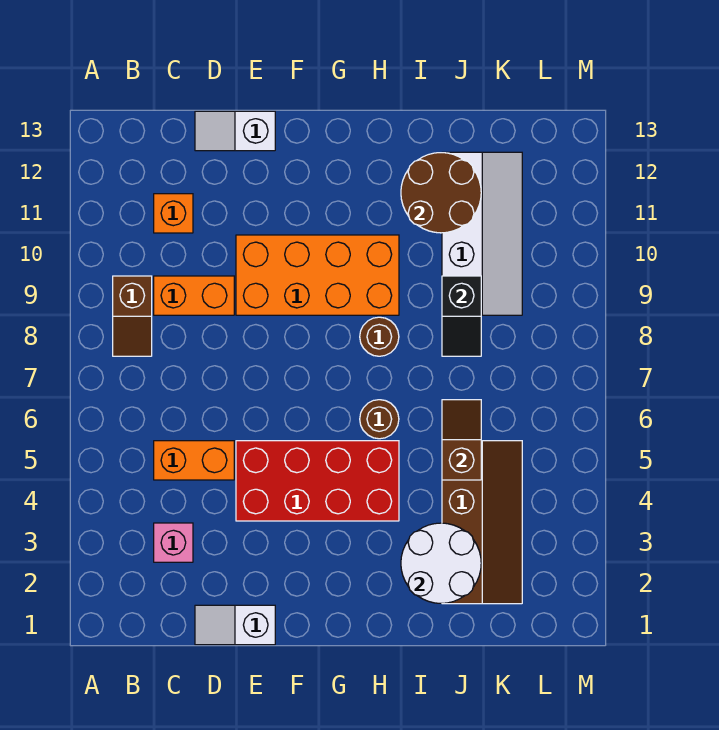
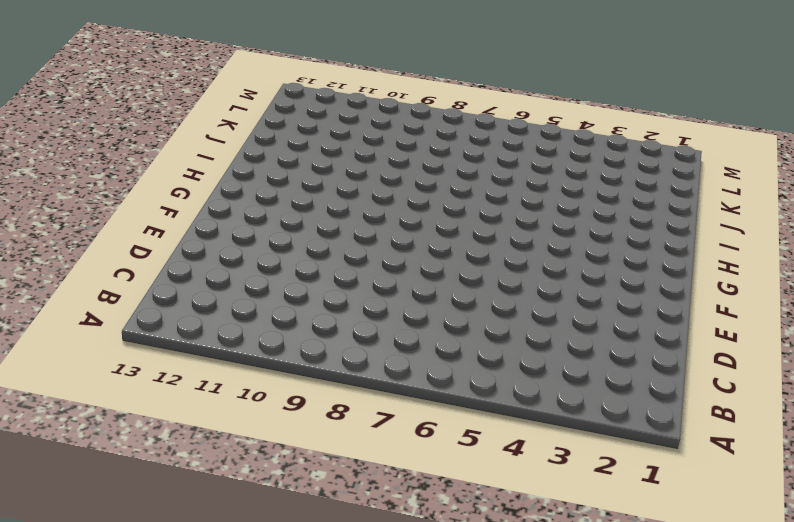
none -> brown slope B8:B9 level 1 top 9
none -> pink brick C3 level 1
none -> orange brick C5:D5 level 1

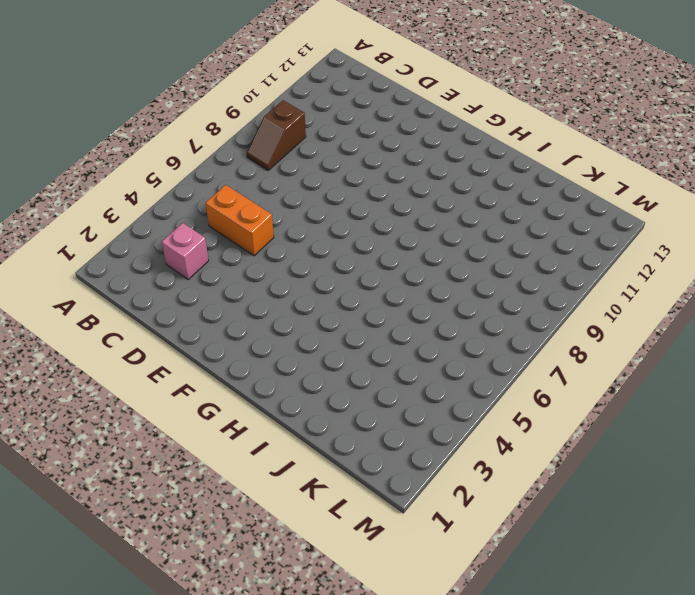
none -> orange brick C9:D9 level 1
none -> orange brick C11 level 1
none -> white slope D1:E1 level 1 top E

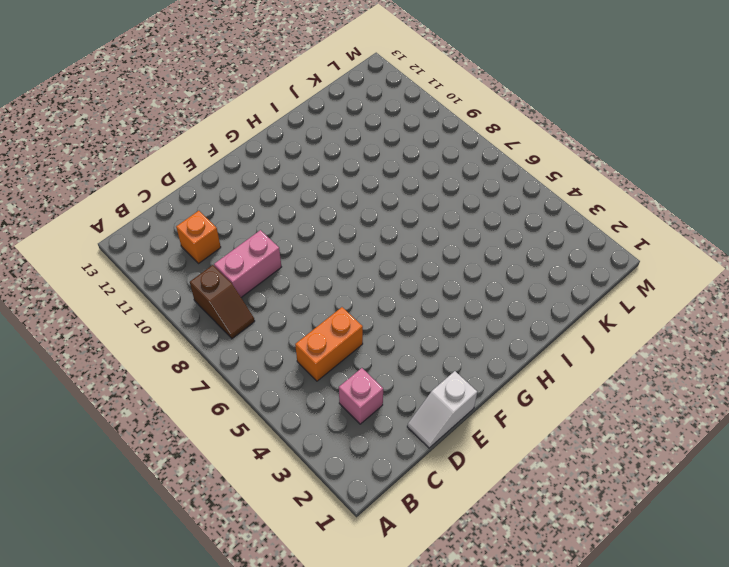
pink brick C9:D9 level 1 -> orange brick C9:D9 level 1
none -> white slope D13:E13 level 1 top E
none -> red brick E4:H5 level 1
none -> orange brick E9:H10 level 1

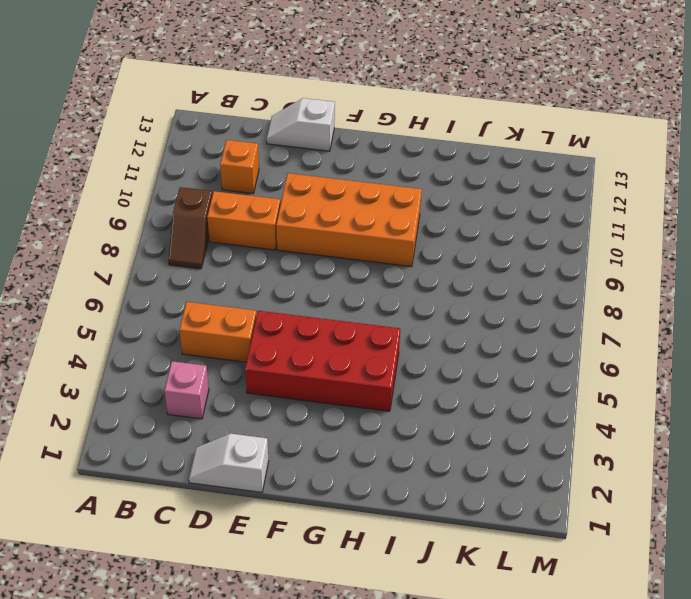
none -> brown round brick H6 level 1
none -> brown round brick H8 level 1
none -> brown slope J2:K5 level 1 top J

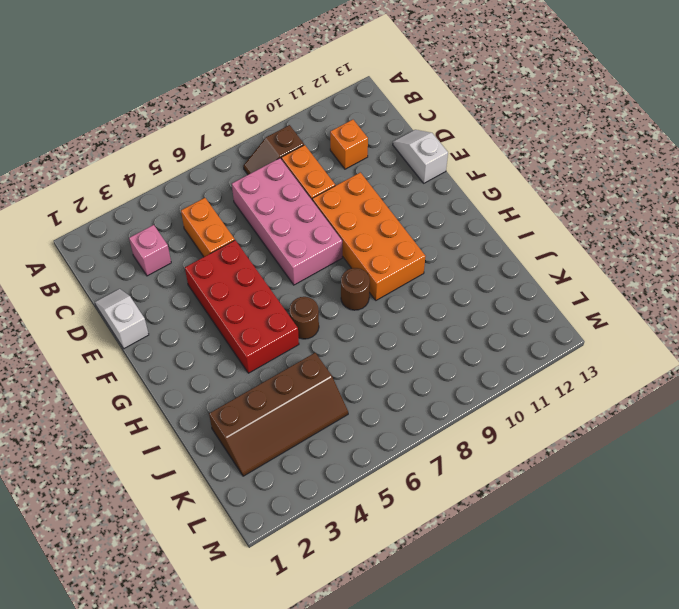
pink brick C7:F8 level 1 -> none
none -> white slope J9:K12 level 1 top J
none -> white round brick I2:J3 level 2
none -> brown round brick I11:J12 level 2

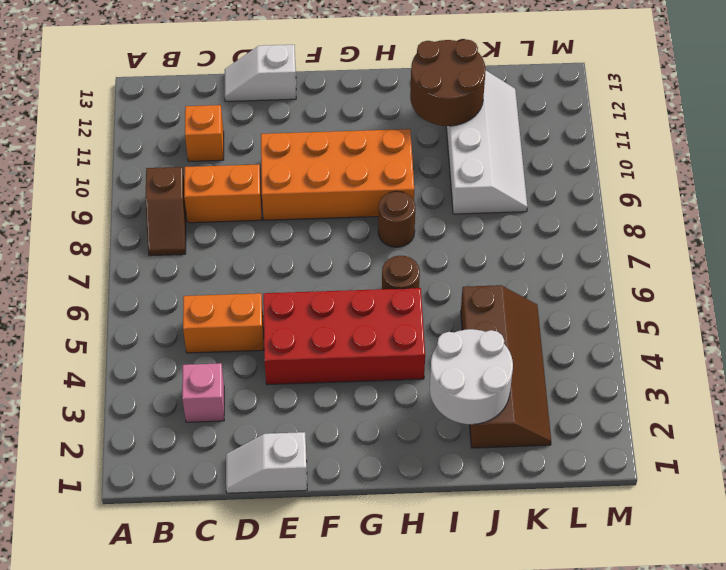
none -> brown slope J5:J6 level 2 top 5
none -> black slope J8:J9 level 2 top 9

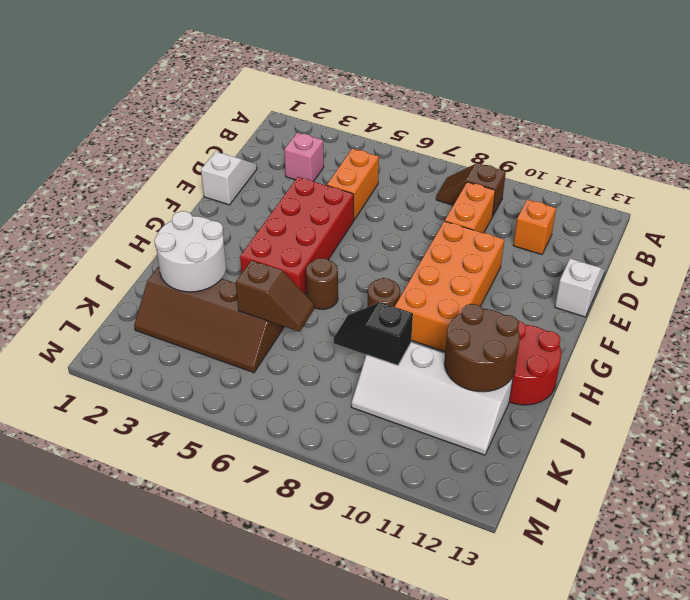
red round brick H12:I13 level 1 -> none

